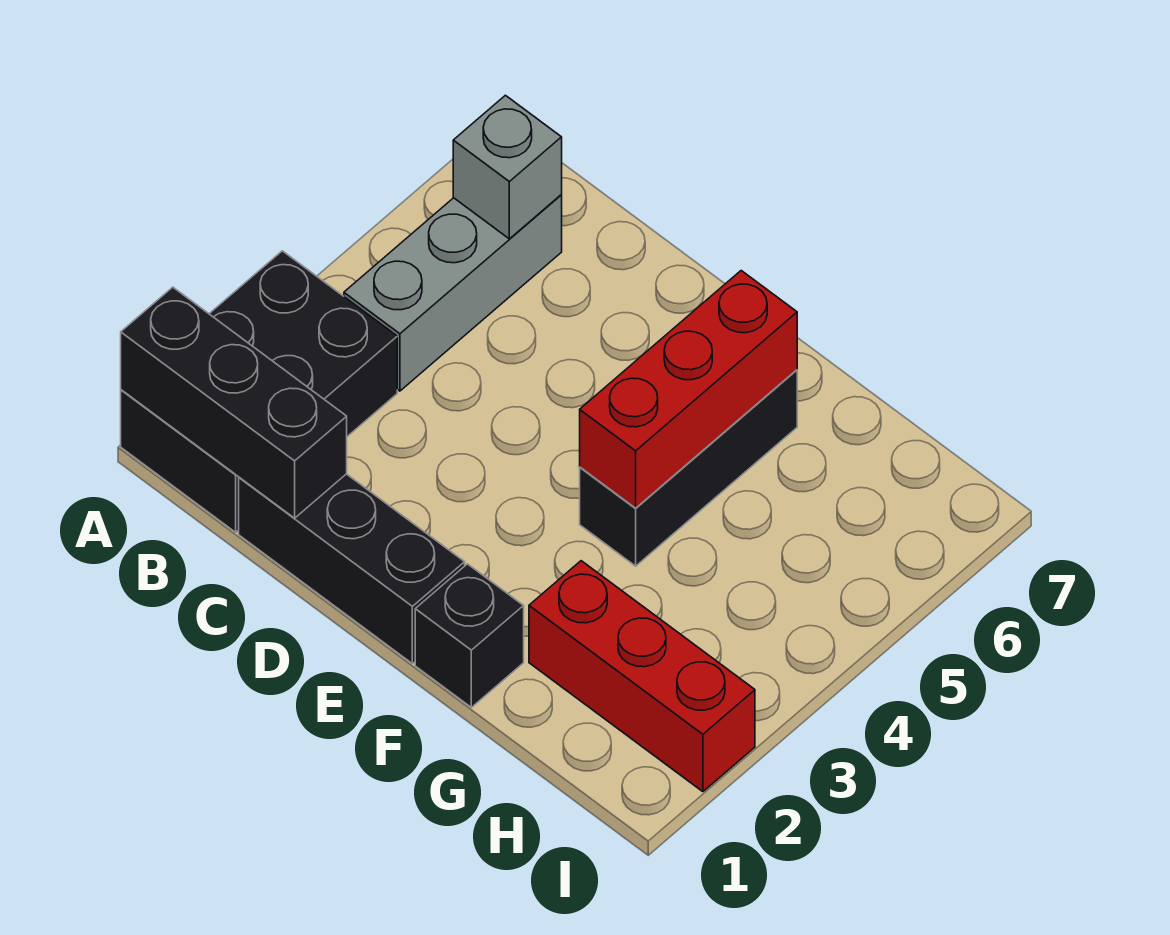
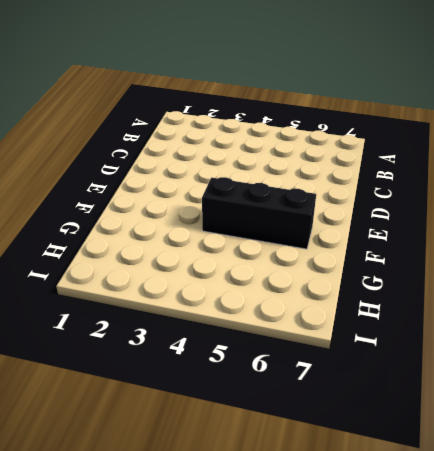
none -> black brick A1:B3 level 1
none -> grey brick B4:B6 level 1

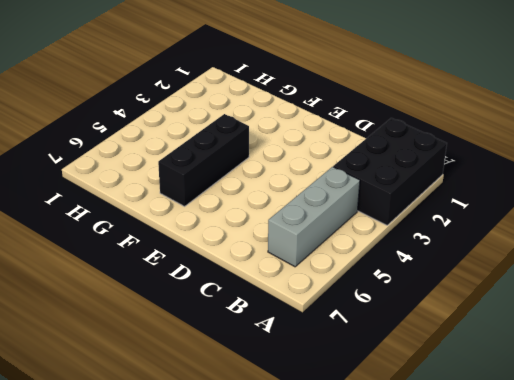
none -> black brick C1:E1 level 1
none -> black brick F1 level 1

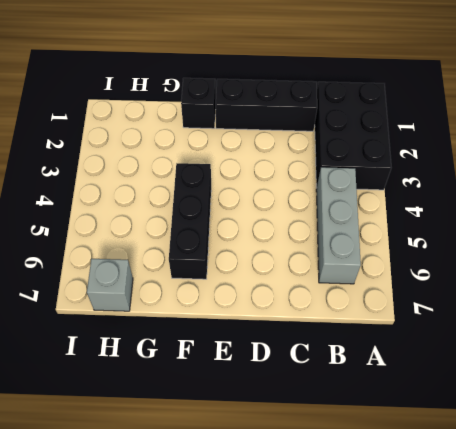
grey brick H7 level 1 -> grey brick B6 level 2
none -> red brick G2:I2 level 1
none -> black brick A1:C1 level 2

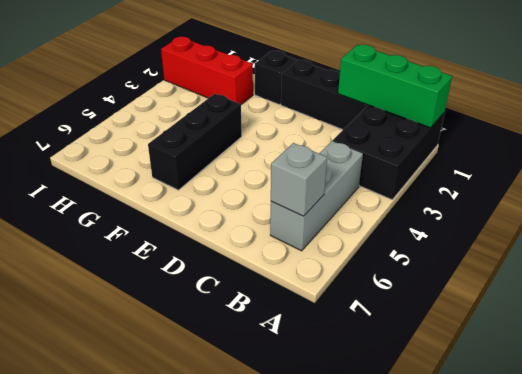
green brick A1:C1 level 2 -> black brick A1:C1 level 2
none -> red brick F4:F6 level 2

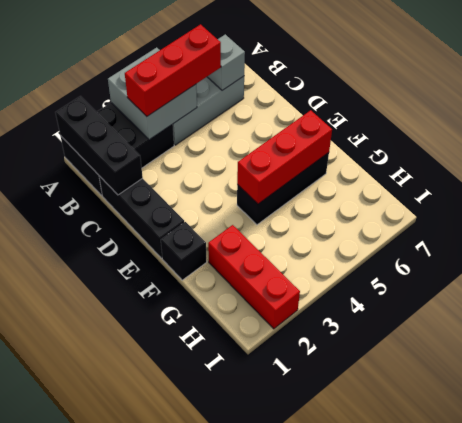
grey brick A3:B4 level 2 -> none
red brick B3:B5 level 3 -> none

